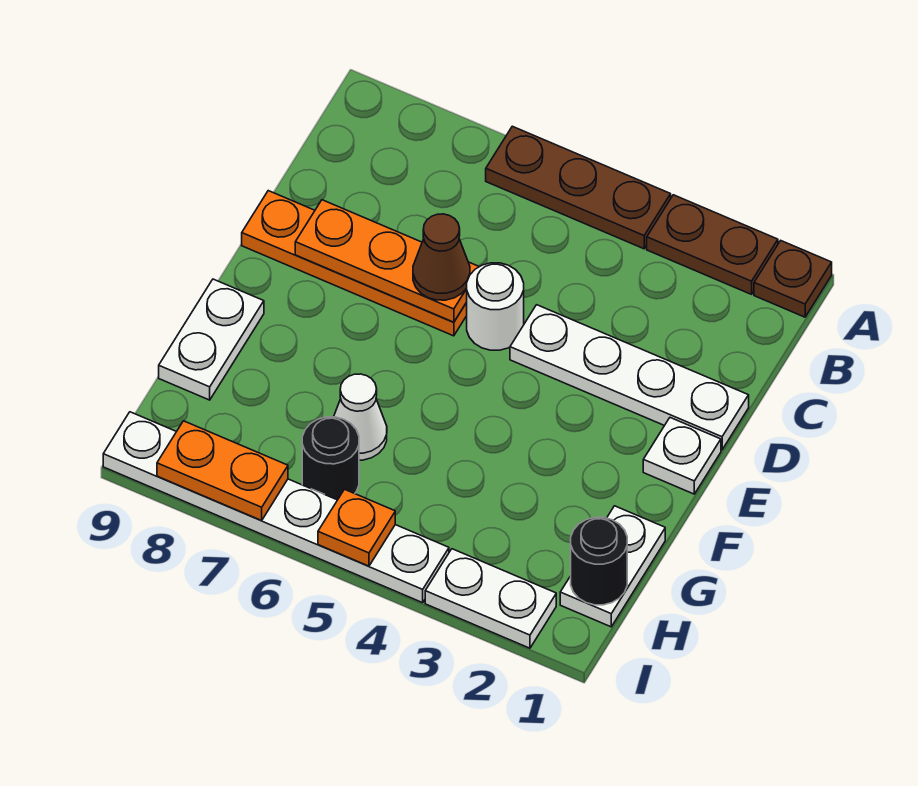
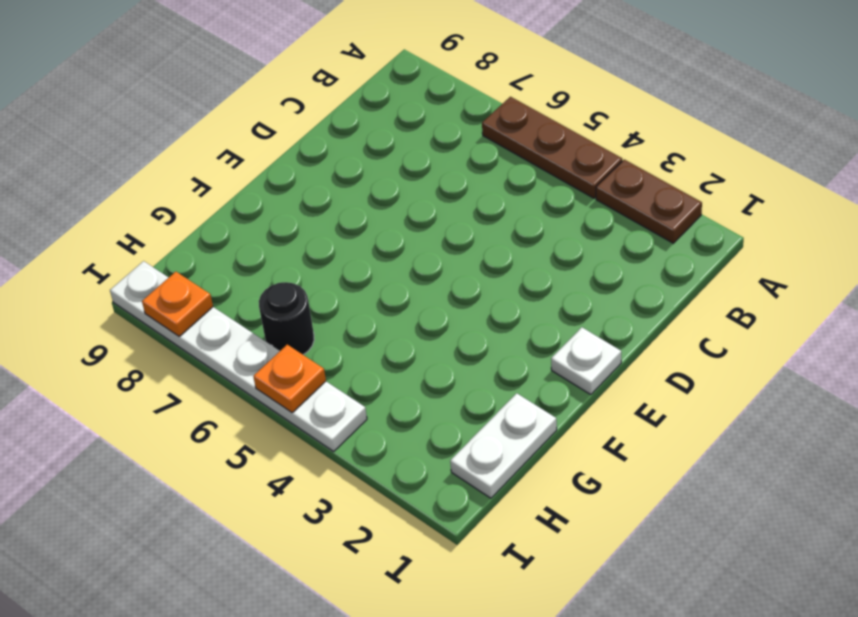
orange plate I8 level 2 -> orange plate I7:I8 level 2
none -> brown plate A1 level 1
none -> white plate D1:D4 level 1
none -> white round brick D5 level 1

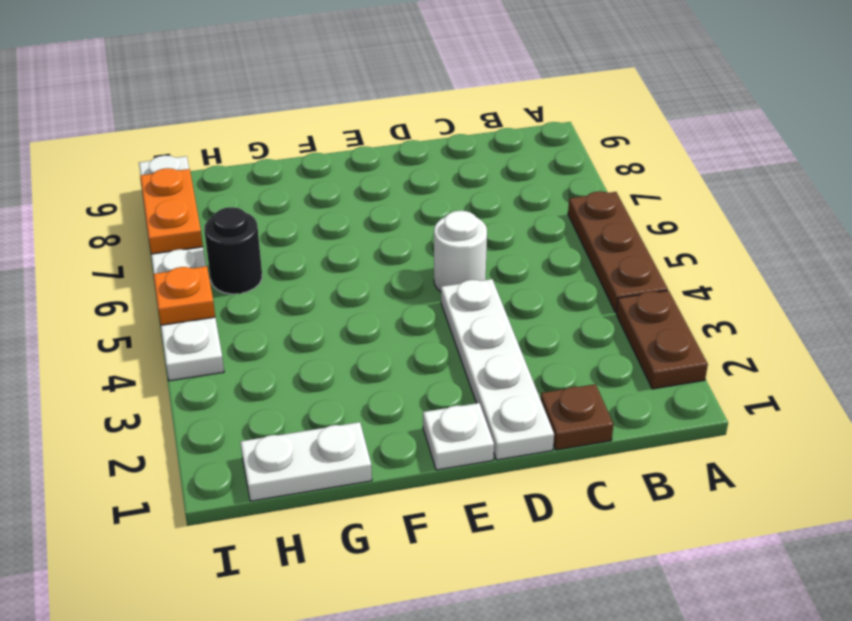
brown plate C1 level 1 -> brown plate A1 level 1
none -> orange plate D6:D9 level 1
none -> white plate F9:G9 level 1
none -> white cone G6 level 1

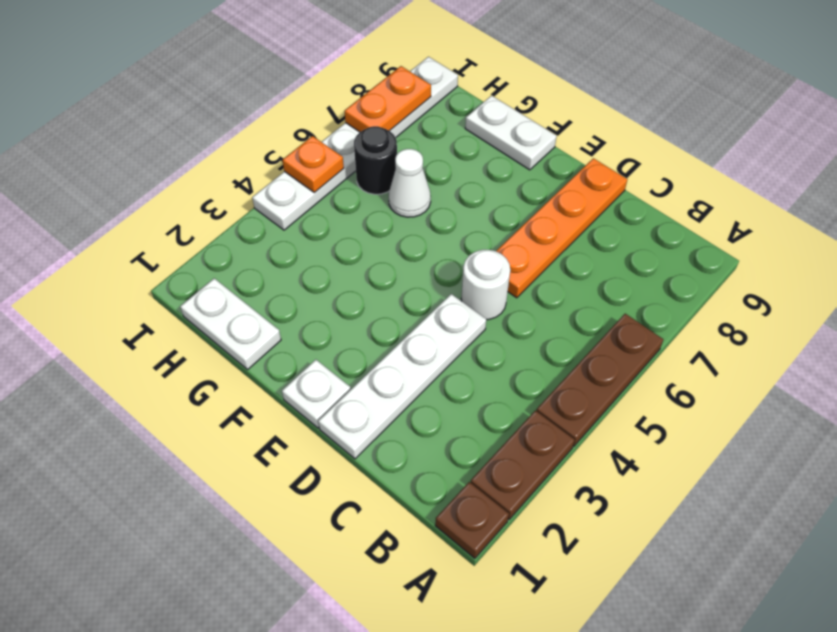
none -> white plate I2:I3 level 1
none -> orange plate D6:D8 level 2
none -> black round brick H1 level 2

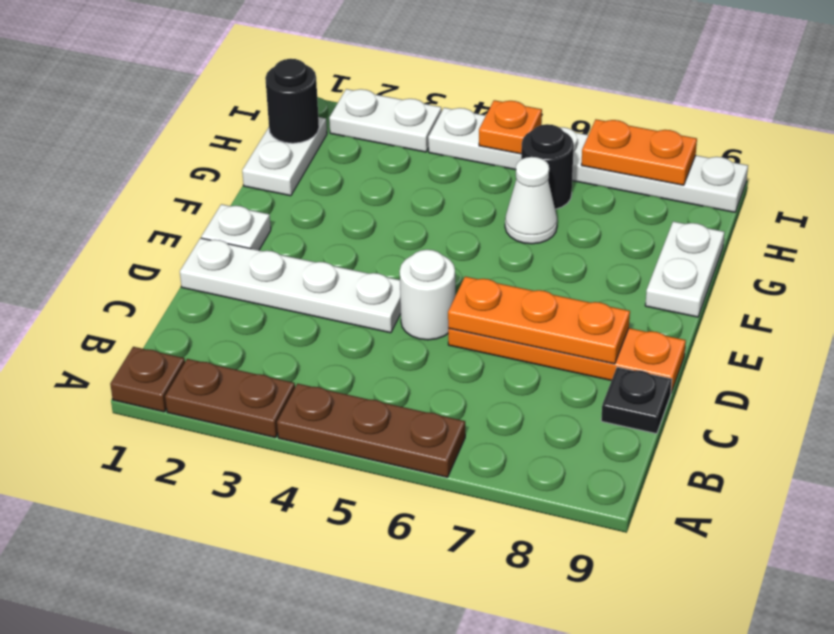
black plate C9 level 1 -> none
none -> brown cone D6 level 3

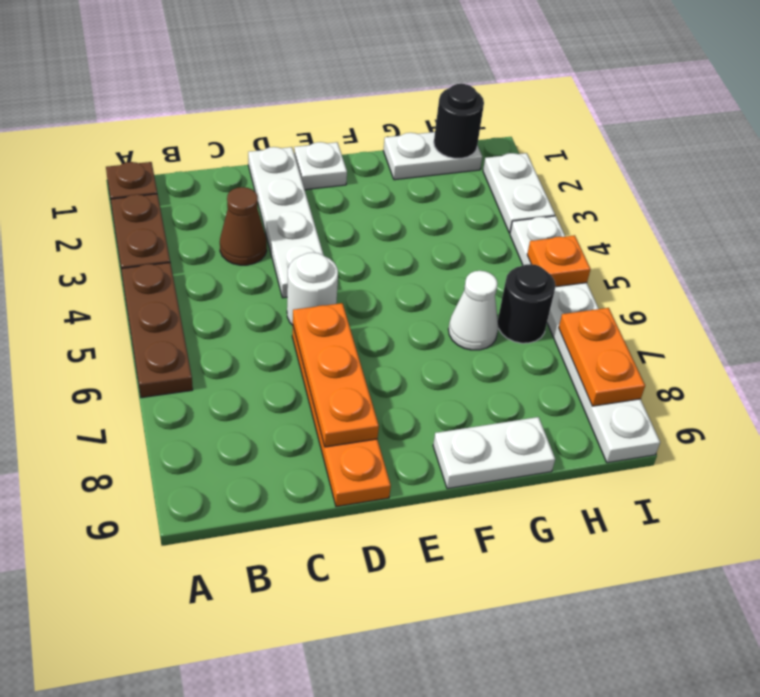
brown cone C3 level 1 -> brown cone D6 level 3

